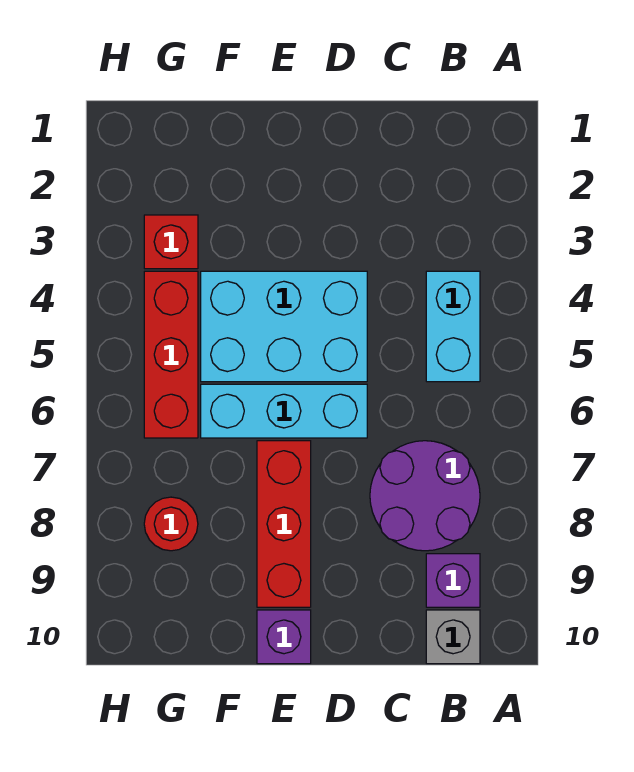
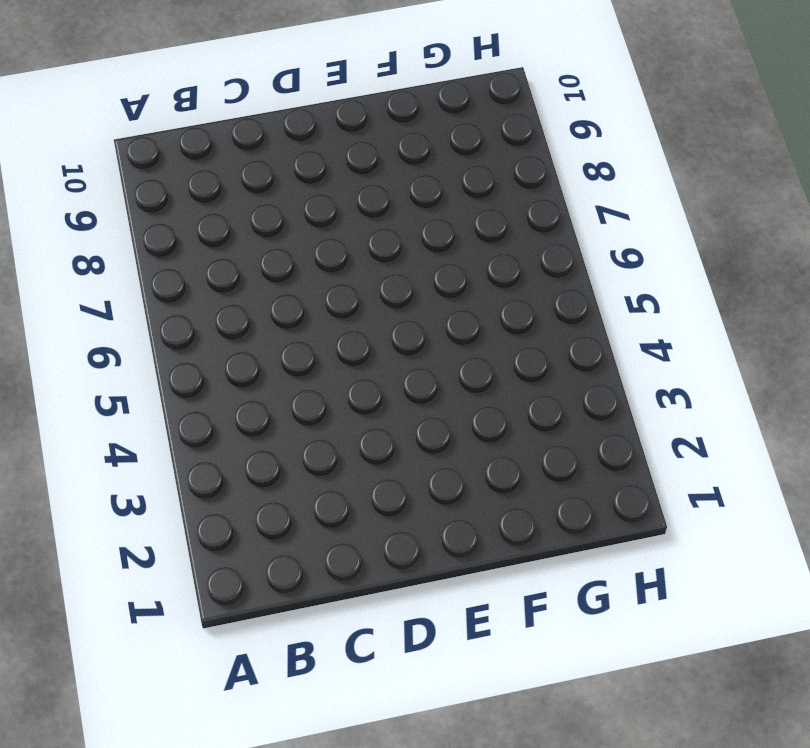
none -> cyan brick B4:B5 level 1
none -> purple round brick B7:C8 level 1

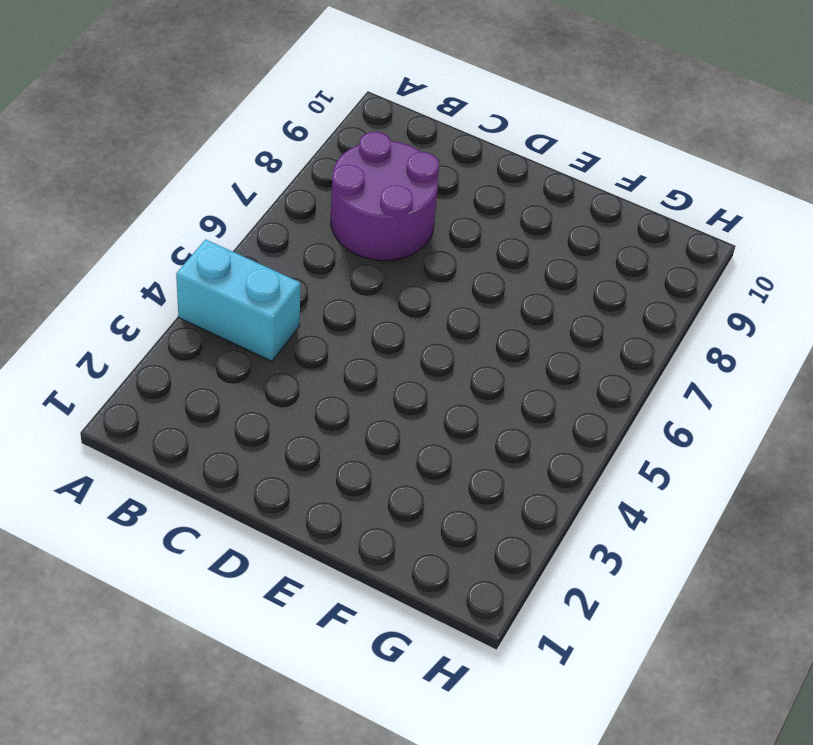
cyan brick A4:B4 level 1 -> cyan brick B4:B5 level 1
none -> purple brick B9 level 1
none -> grey brick B10 level 1

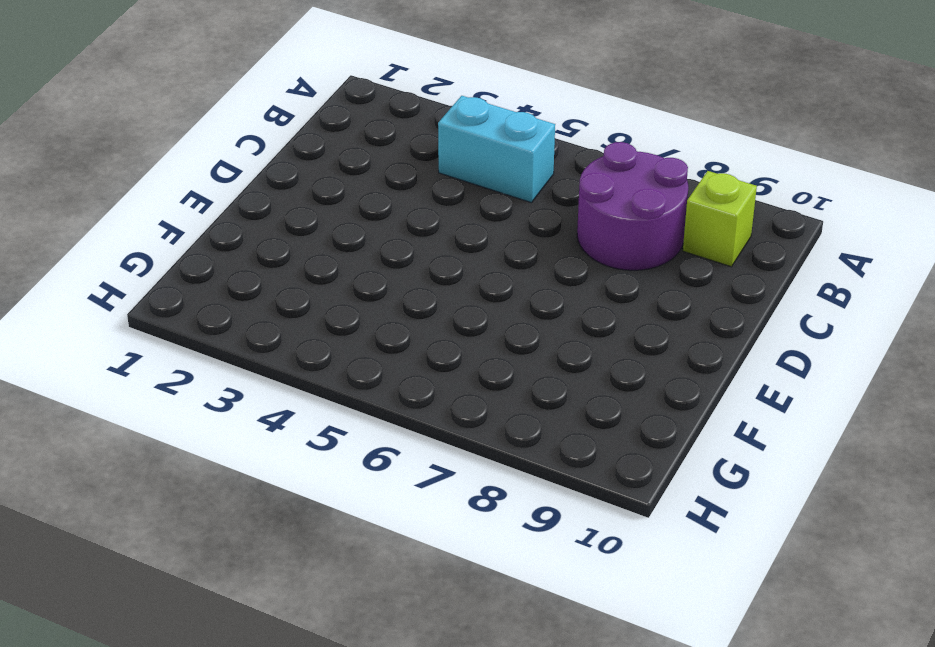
lime brick B9 level 1 -> purple brick B9 level 1
none -> grey brick B10 level 1
none -> cyan brick D4:F5 level 1

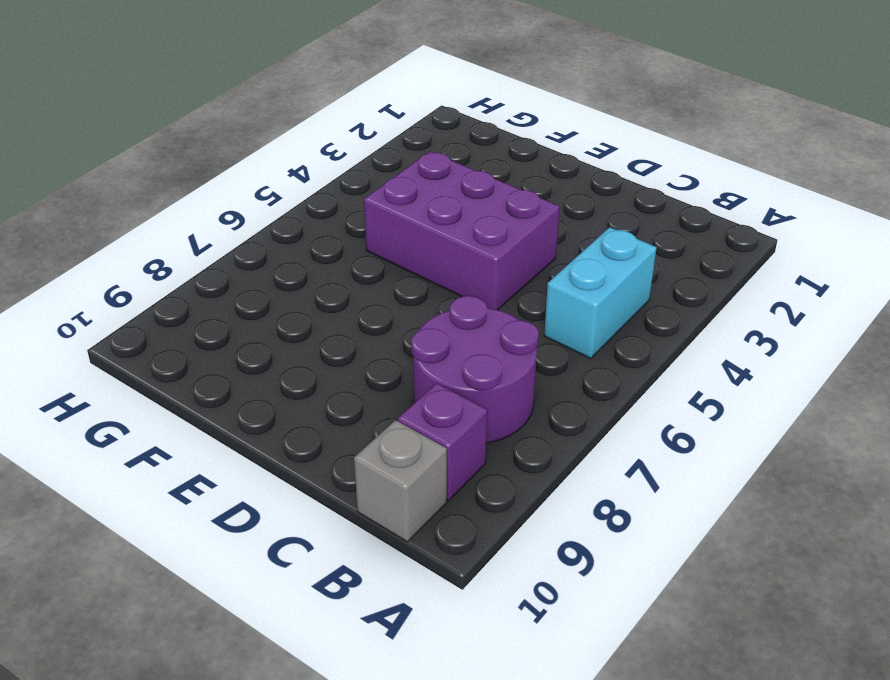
purple brick D4:F5 level 1 -> cyan brick D4:F5 level 1
none -> cyan brick D6:F6 level 1
none -> red brick E7:E9 level 1

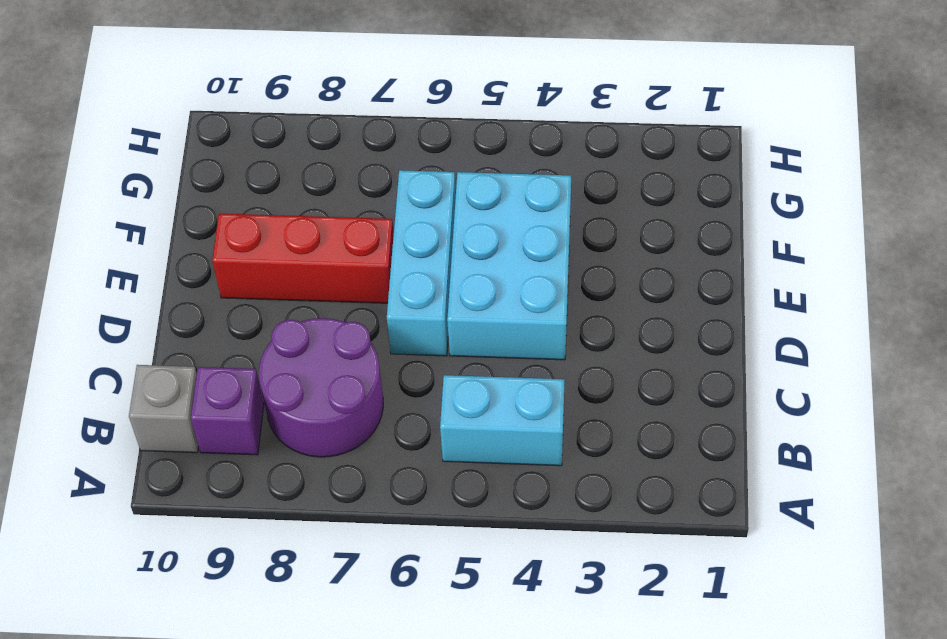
none -> purple brick E10 level 1
none -> red brick G3 level 1

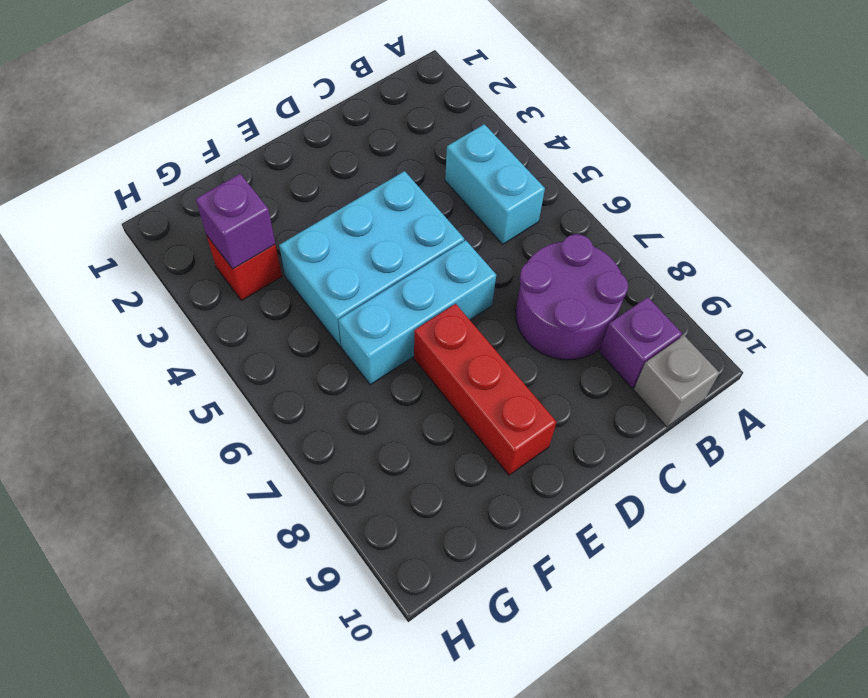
purple brick G3 level 2 -> purple brick E10 level 1
none -> red brick G4:G6 level 1
none -> red round brick G8 level 1

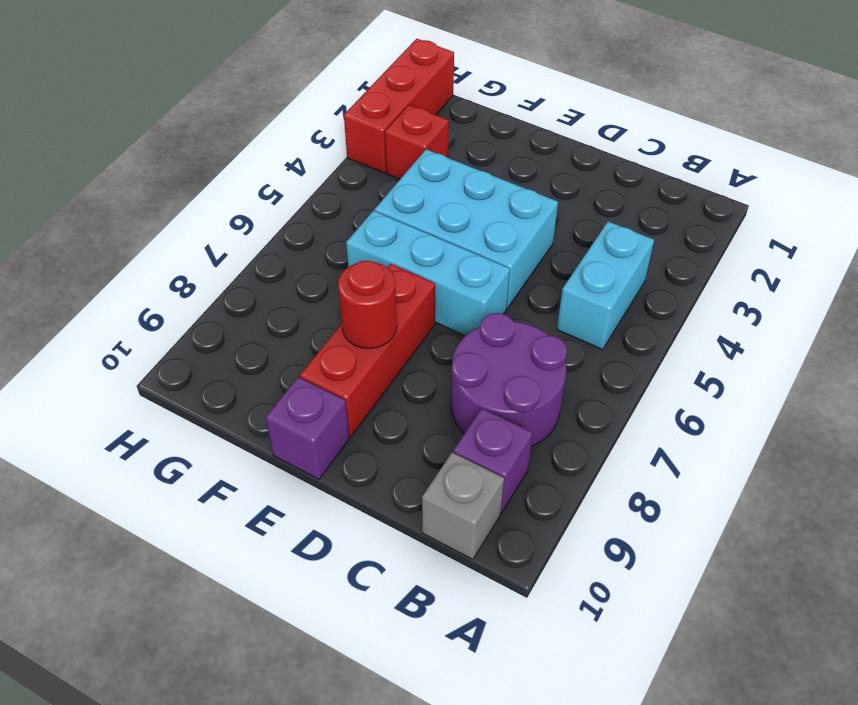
red round brick E8 level 2 -> red round brick G8 level 1
red brick H1:H3 level 1 -> red brick G4:G6 level 1

